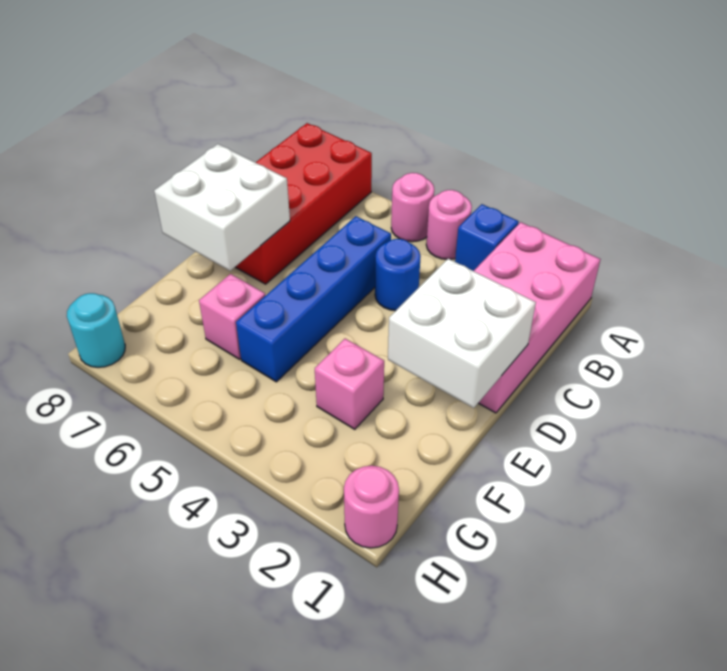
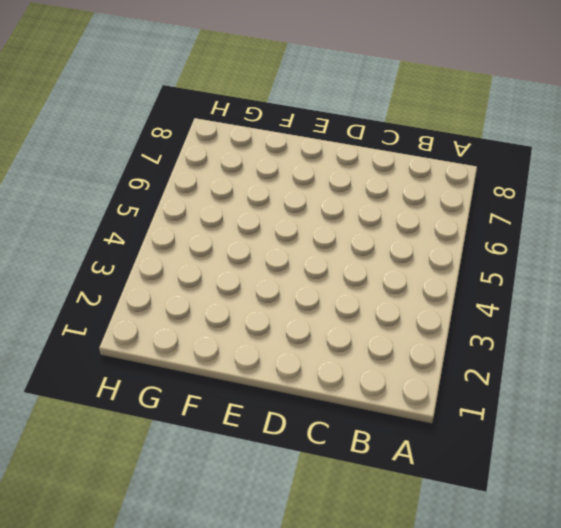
none -> pink brick A1:D2 level 1
none -> blue brick A3 level 1
none -> pink round brick A4 level 1

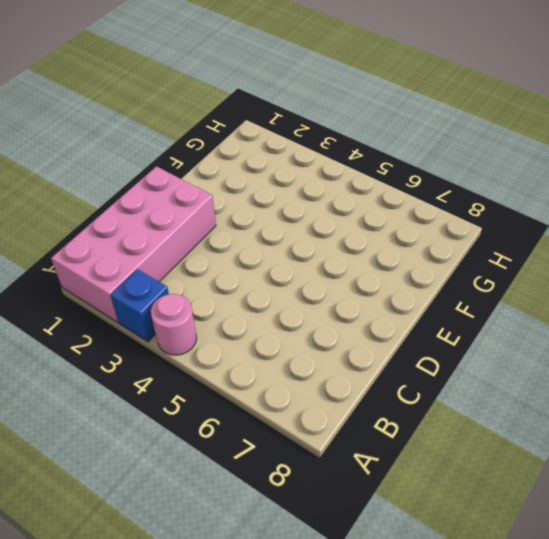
none -> pink round brick A5 level 1
none -> red brick A7:D8 level 1
none -> blue round brick C4 level 1

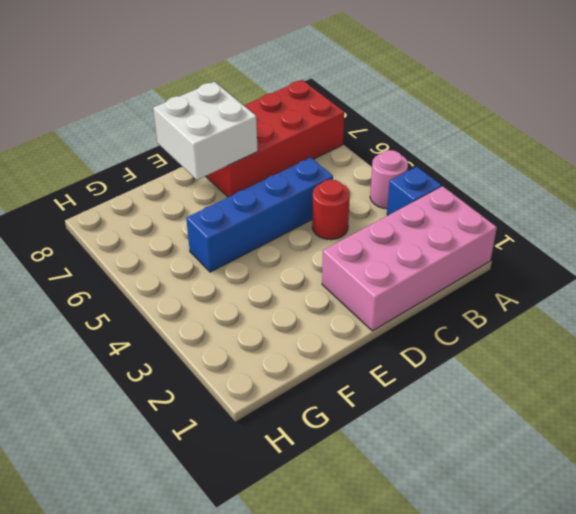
red round brick C4 level 1 -> blue round brick C4 level 1
none -> pink round brick A5 level 1
none -> pink brick F3 level 1
none -> pink brick F6 level 1

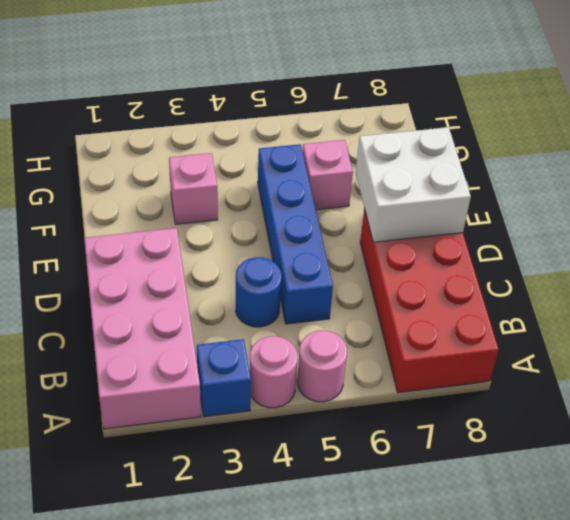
none -> pink round brick H1 level 1
none -> cyan round brick H8 level 1
none -> white brick D1:E2 level 2

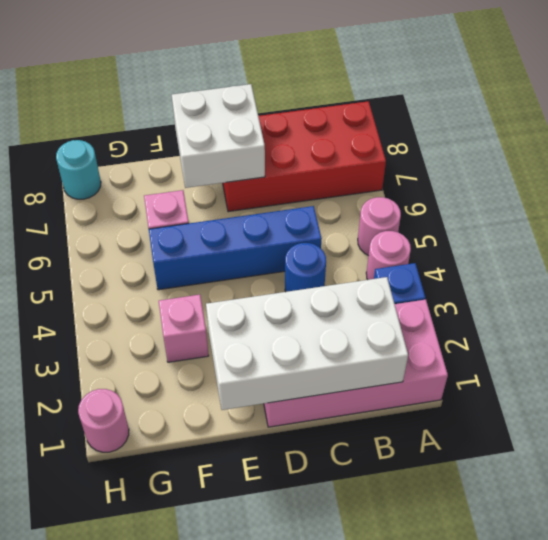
white brick B1:E2 level 2 -> white brick D1:E2 level 2

